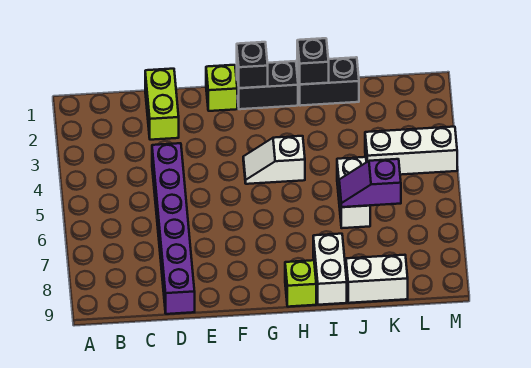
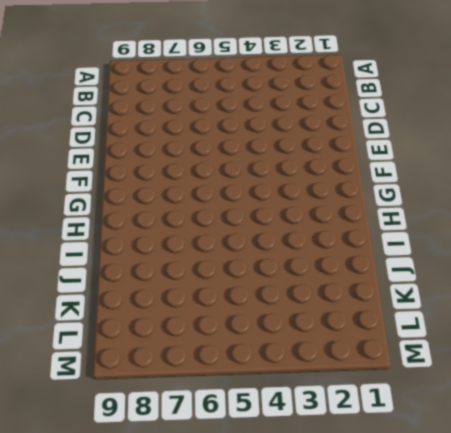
none -> lime brick D1:D2 level 1
none -> purple brick D4:D9 level 1
none -> lime brick F1 level 1

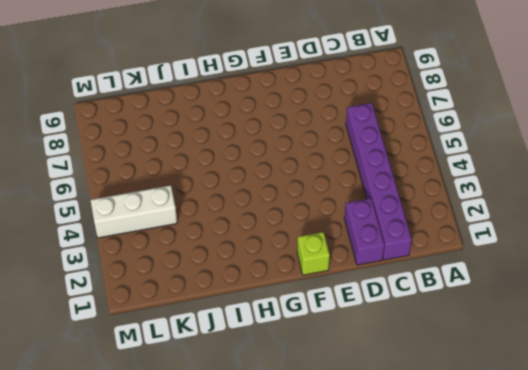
purple brick C1:C6 level 1 -> purple brick D4:D9 level 1
purple brick D1:D2 level 1 -> lime brick D1:D2 level 1
none -> black brick G1:H1 level 1
none -> white slope G4:H4 level 1 top H
none -> lime brick H9 level 1

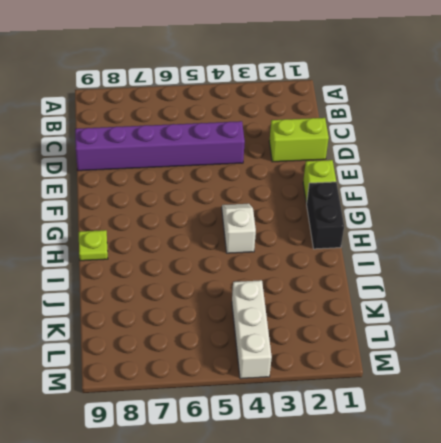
lime plate H9 level 1 -> lime brick H9 level 1
none -> black brick I1:J1 level 1
none -> white brick I8:I9 level 1
none -> white brick J5:J6 level 1

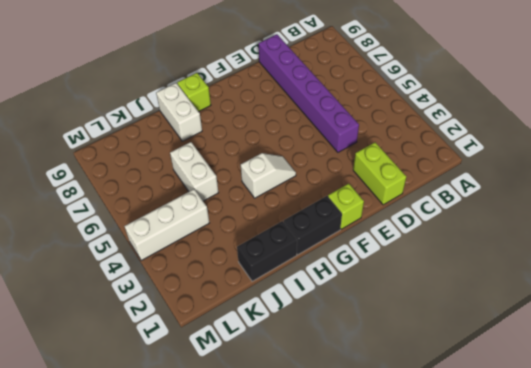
none -> white brick J9:K9 level 1
none -> black brick G1 level 2
none -> black brick I1 level 2

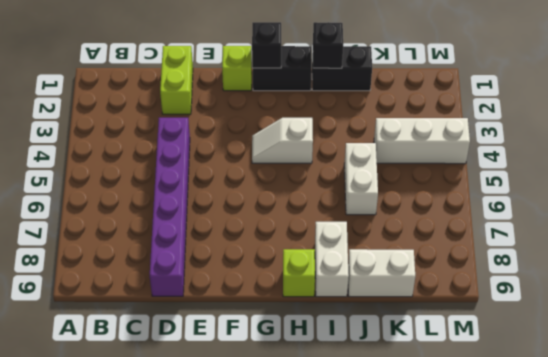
none -> purple slope J6:K6 level 2 top K

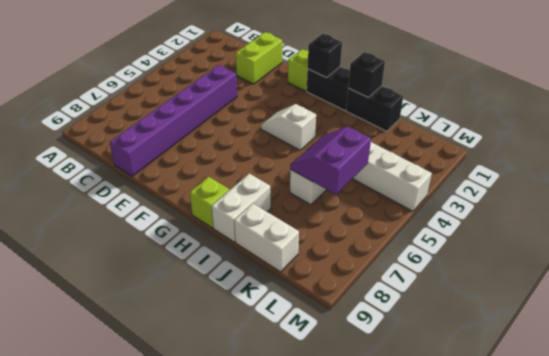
purple slope J5:K6 level 2 top K -> purple slope J6:K6 level 2 top K

